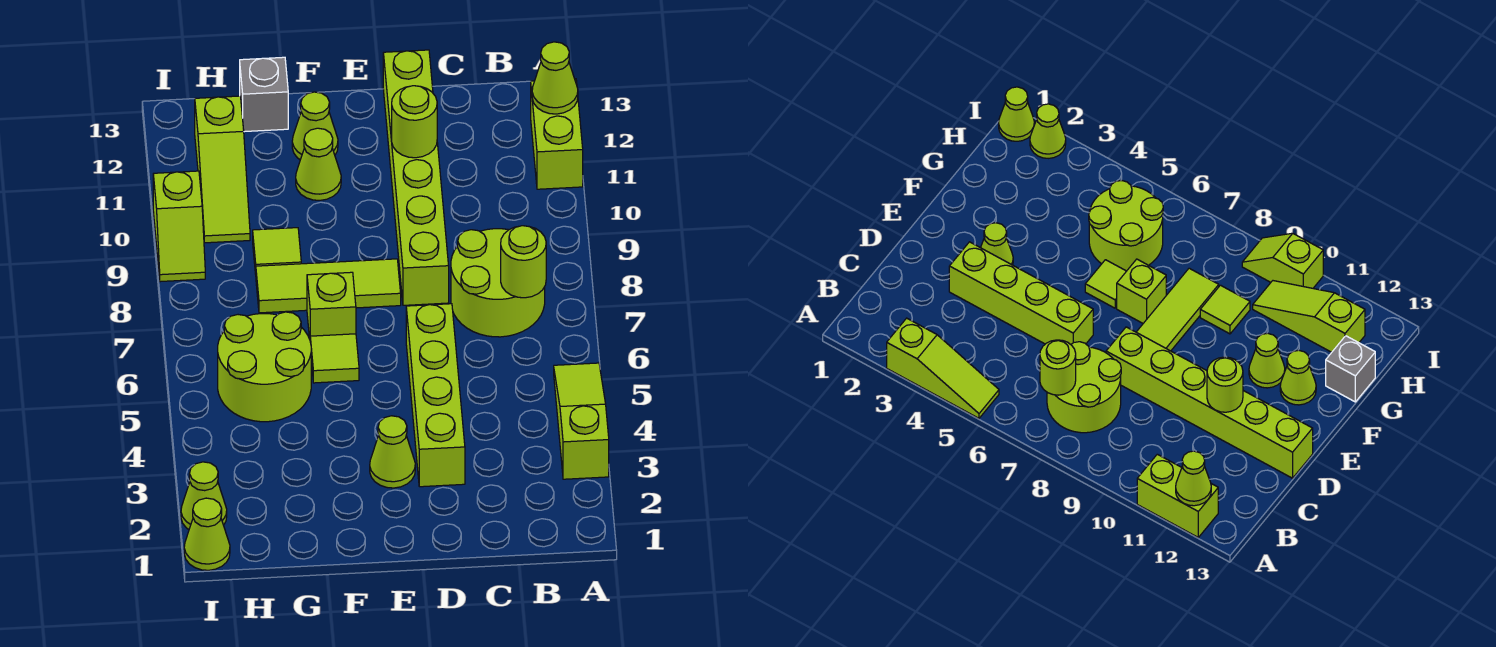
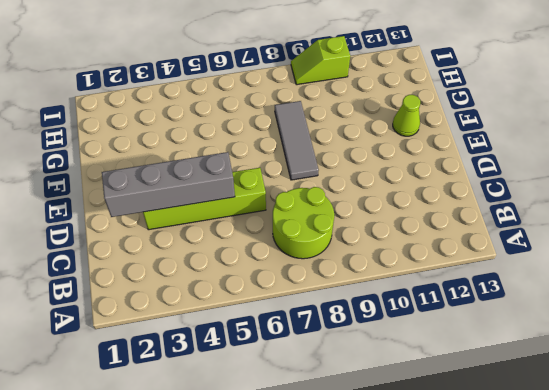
grey brick D2:D5 level 2 -> none
grey tile E8:G8 level 1 -> lime tile E8:G8 level 1
none -> lime slope A3:A5 level 1 top 3
none -> lime brick A11:A12 level 1
none -> lime brick D8:D13 level 1

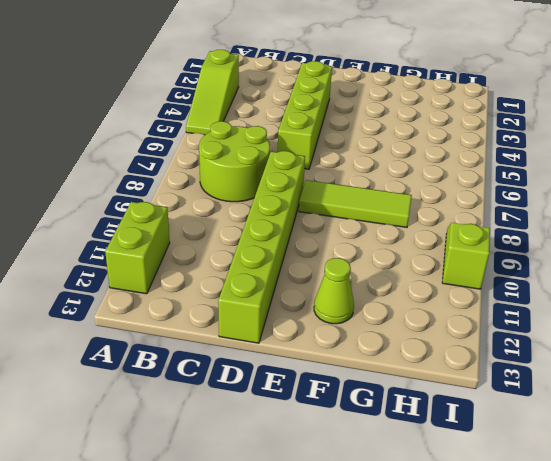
none -> lime cone E3 level 1
none -> lime tile F6 level 1
none -> lime brick F7 level 1

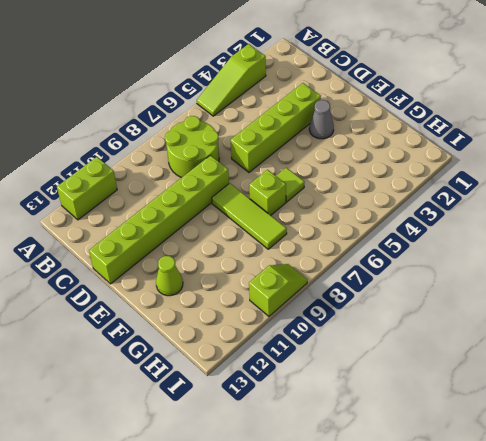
grey cone E3 level 1 -> lime cone E3 level 1
none -> lime cone F11 level 1
none -> lime round brick G5:H6 level 1
none -> lime tile G9 level 1

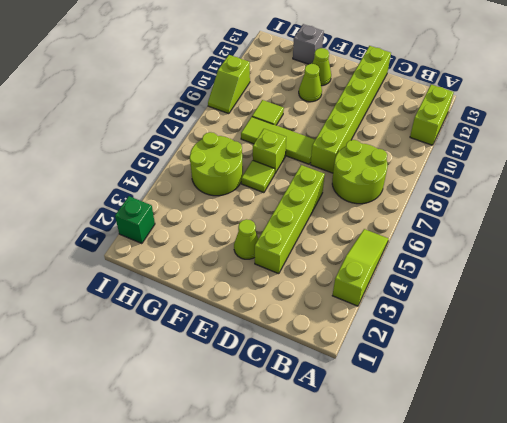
green brick I2 level 1 -> lime cone I2 level 1
none -> lime slope H10:H12 level 1 top 12
none -> lime cone I1 level 1
none -> lime cone A12 level 2

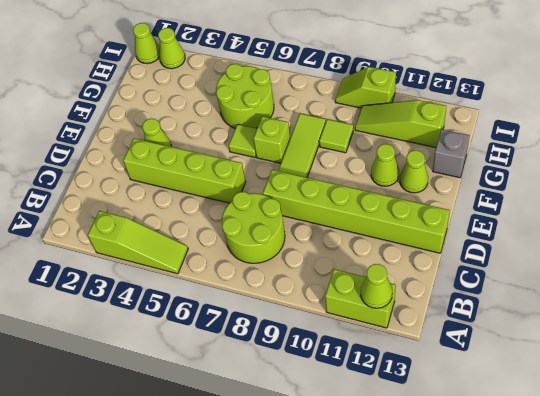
none -> lime round brick B7 level 2
none -> lime round brick D11 level 2

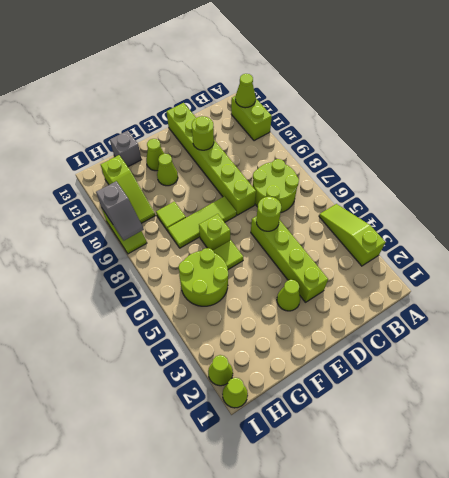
lime round brick D6 level 2 -> lime round brick B7 level 2
grey slope I9:I10 level 2 top 10 -> none

